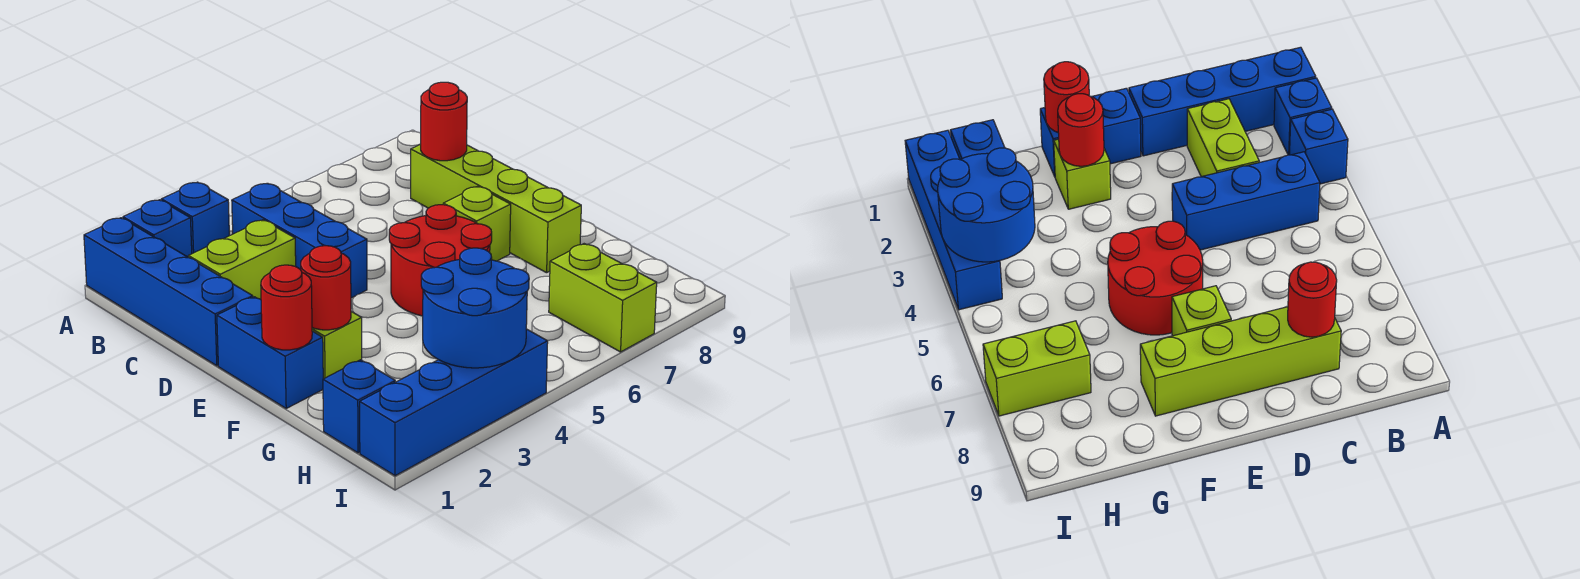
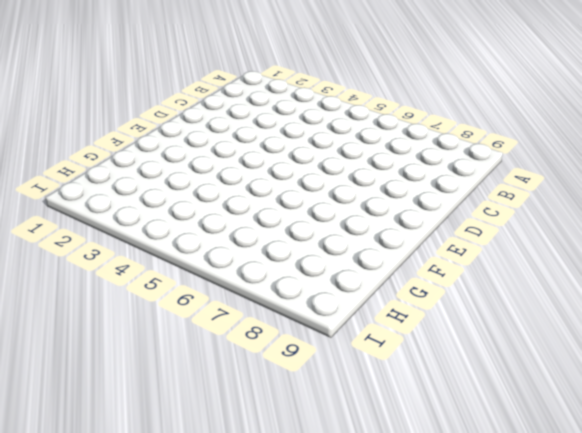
none -> blue brick A1:D1 level 1
none -> blue brick A2 level 1
none -> blue brick A3 level 1

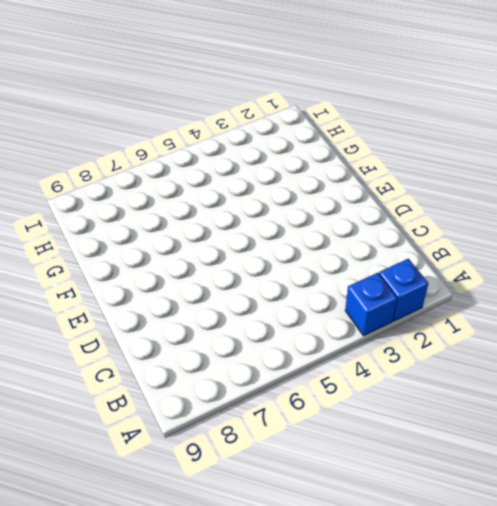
none -> blue brick A1:D1 level 1
none -> blue brick B4:D4 level 1
none -> lime brick C2:C3 level 1

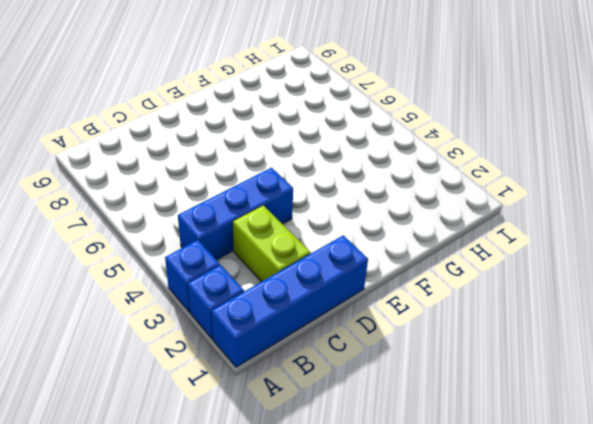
none -> lime brick C8:F8 level 1
none -> blue brick E1:F1 level 1
none -> red round brick E5:F6 level 1

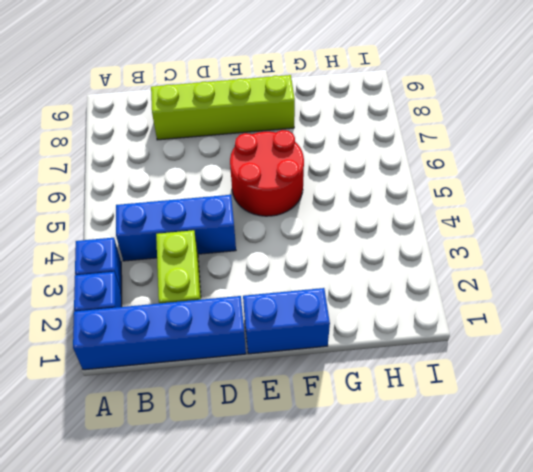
none -> lime brick E7 level 1
none -> lime brick F2 level 1
none -> blue brick H1 level 1

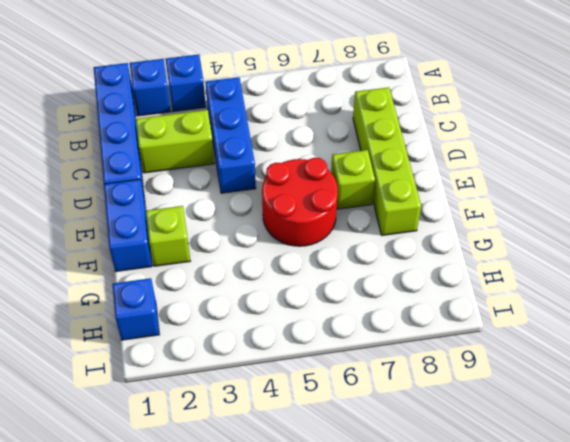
none -> lime brick H7:I7 level 1
none -> blue brick I1:I4 level 1
none -> red round brick C8 level 2

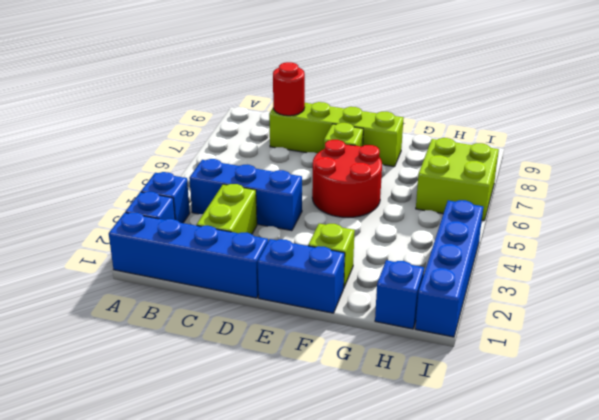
lime brick H6:I7 level 1 -> lime brick H7:I7 level 1
none -> red round brick F1 level 2
none -> red round brick F2 level 2
none -> blue round brick H3:I4 level 2

